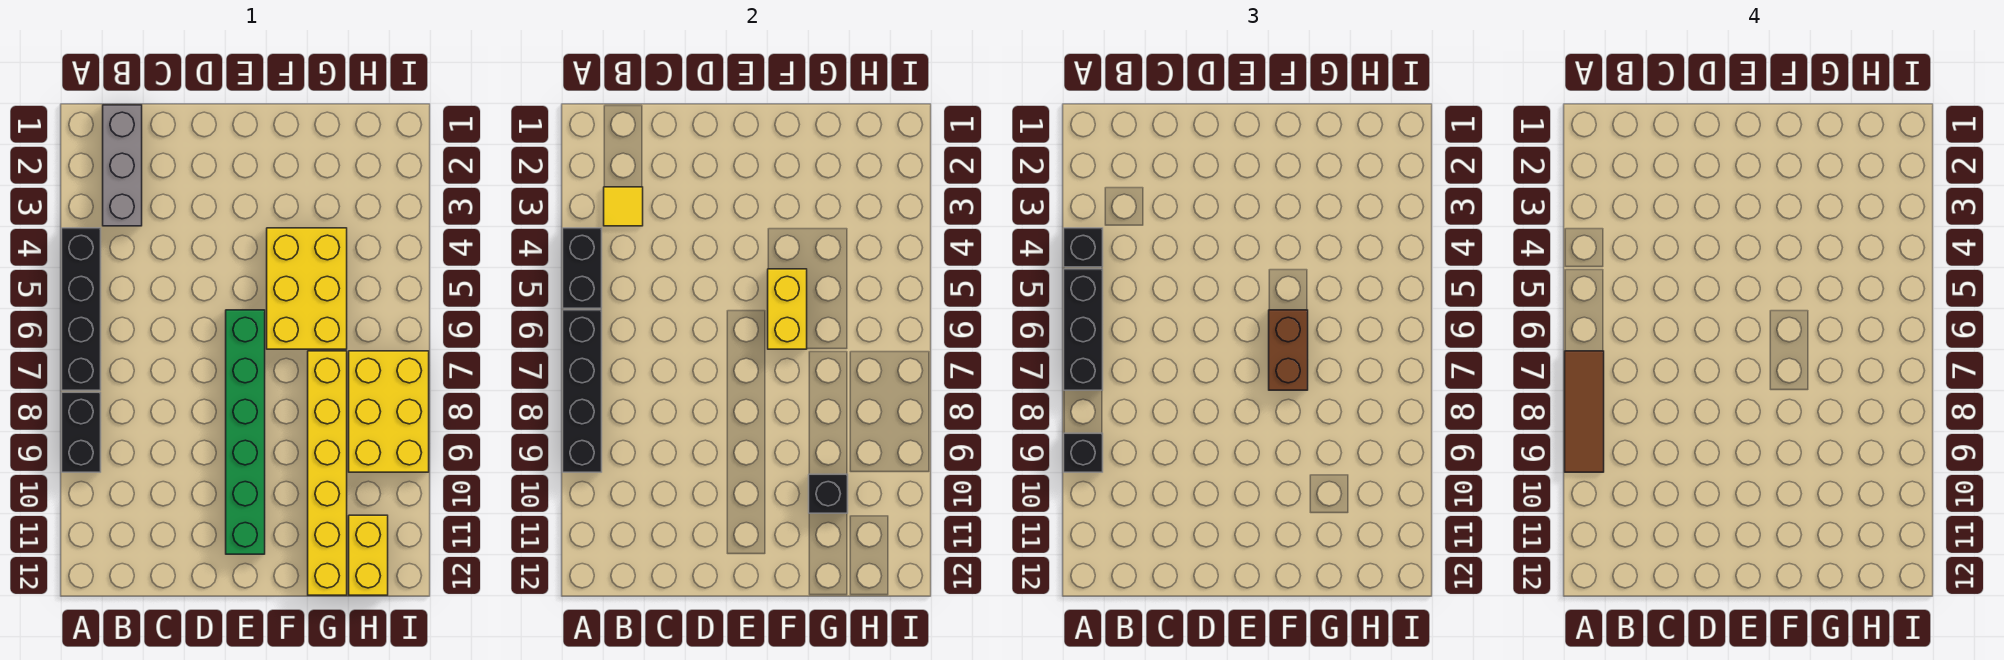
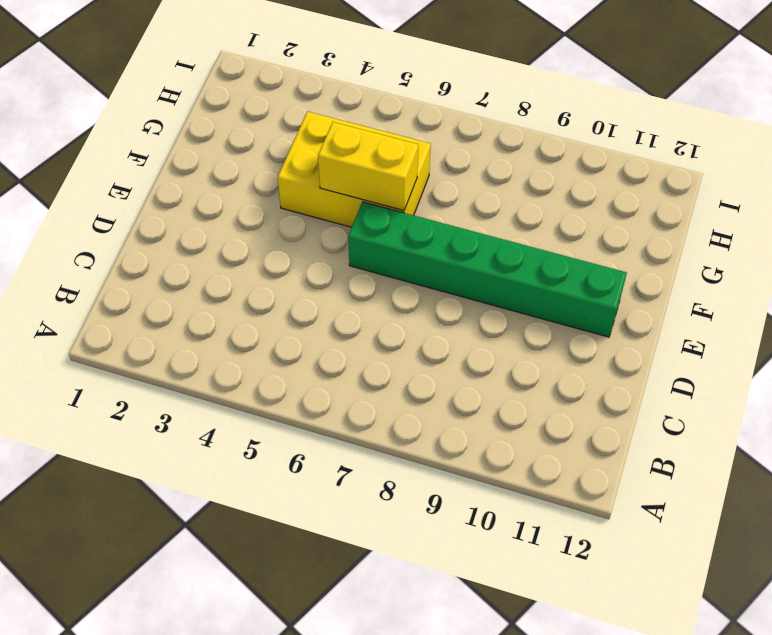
none -> black brick A4:A7 level 1
none -> black brick A8:A9 level 1
none -> grey brick B1:B3 level 1

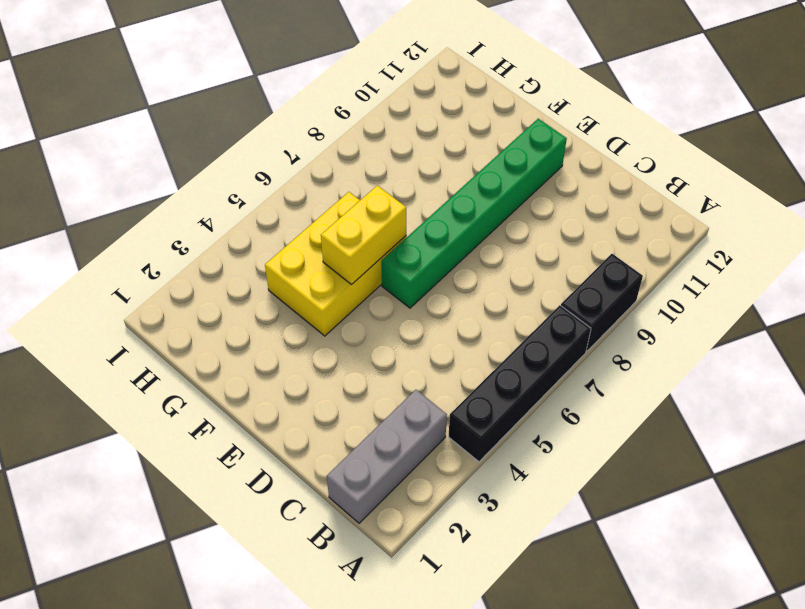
none -> yellow brick G7:G12 level 1
none -> yellow brick H7:I9 level 1
none -> yellow brick H11:H12 level 1

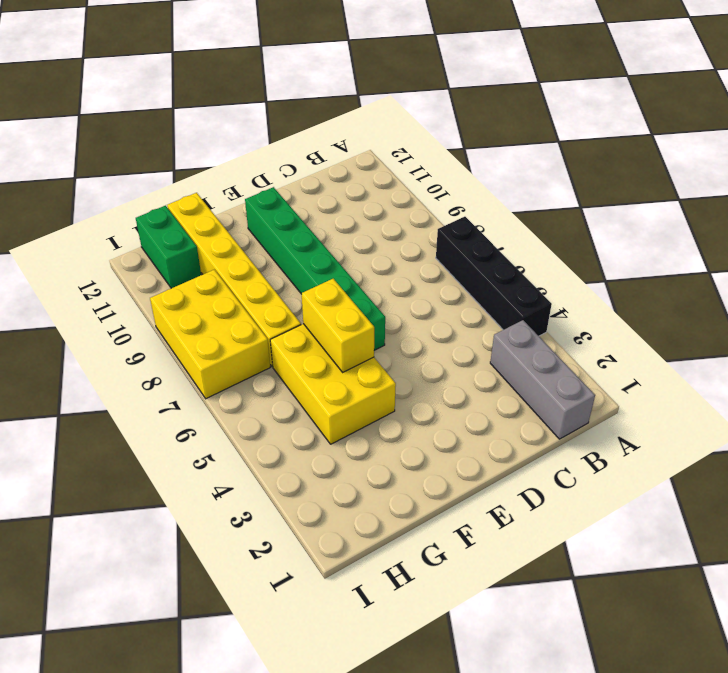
green brick H11:H12 level 1 -> yellow brick H11:H12 level 1
none -> black brick A8:A9 level 1
none -> black brick A4:A5 level 2
none -> black brick A6:A9 level 2

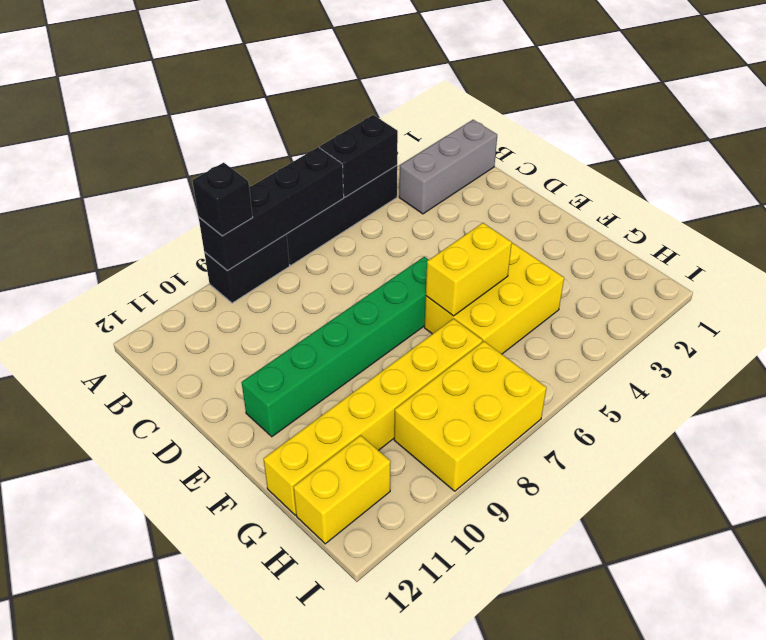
none -> yellow tile B3 level 2
none -> black brick G10 level 2
none -> black brick A4 level 3

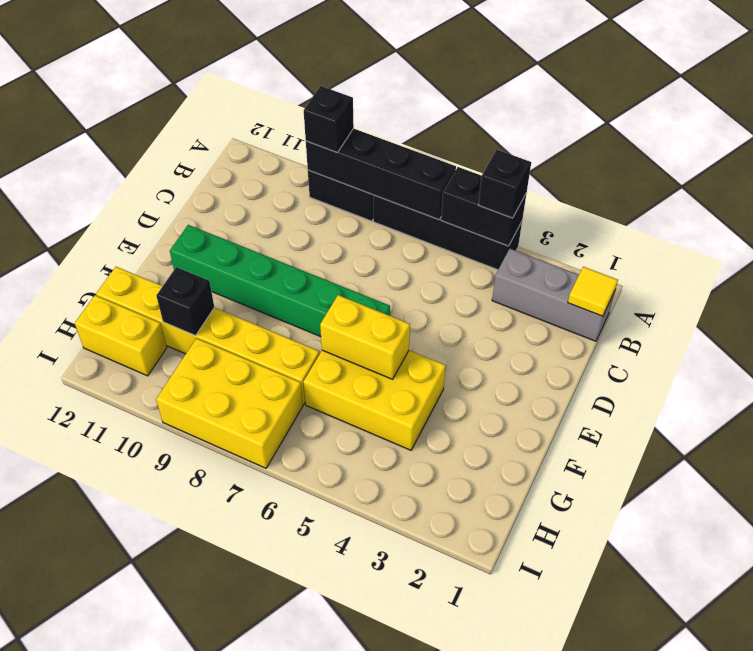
yellow tile B1 level 2 -> yellow tile B3 level 2
none -> black brick A5:A7 level 3
none -> brown brick F6:F7 level 3
none -> brown tile A7:A9 level 4

